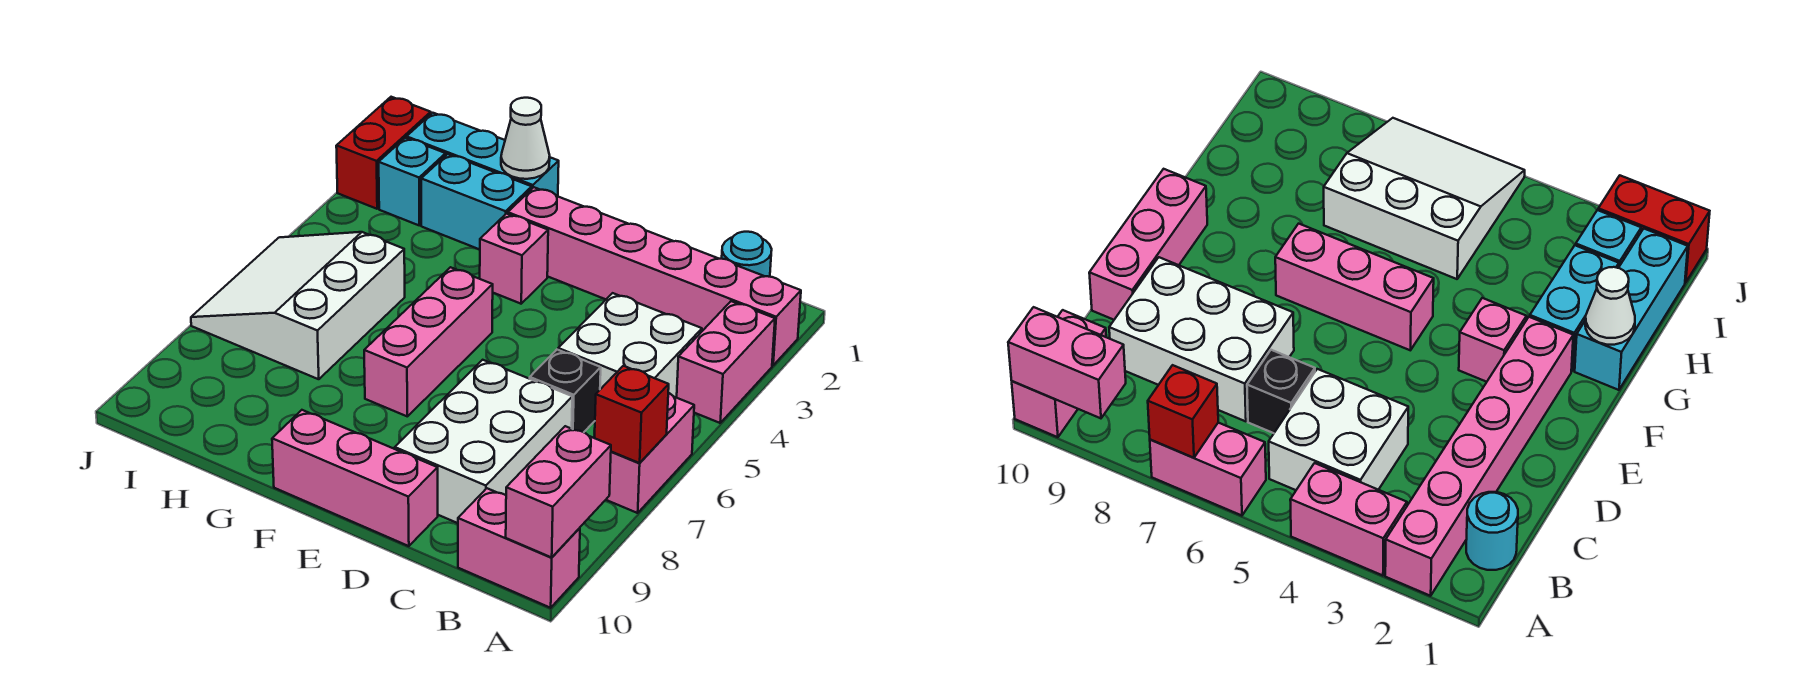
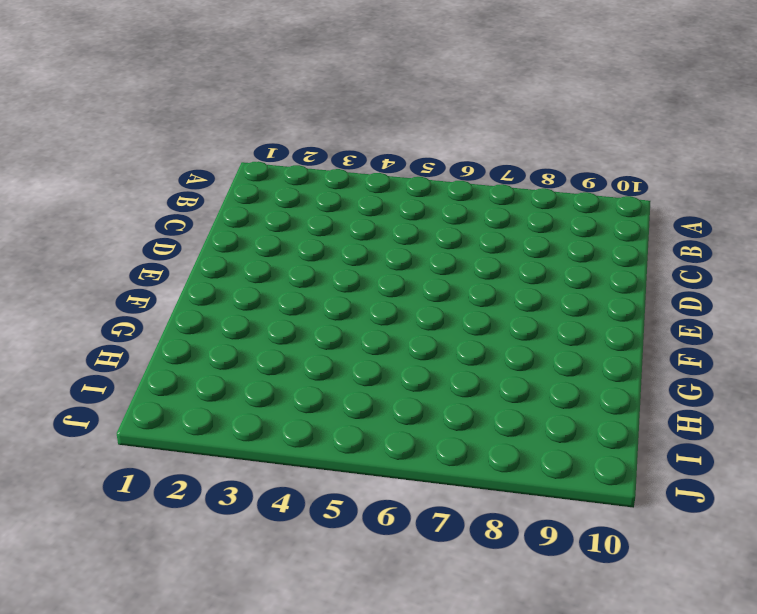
none -> pink brick A2:F2 level 1
none -> pink brick A3:A4 level 1
none -> pink brick A6:A7 level 1

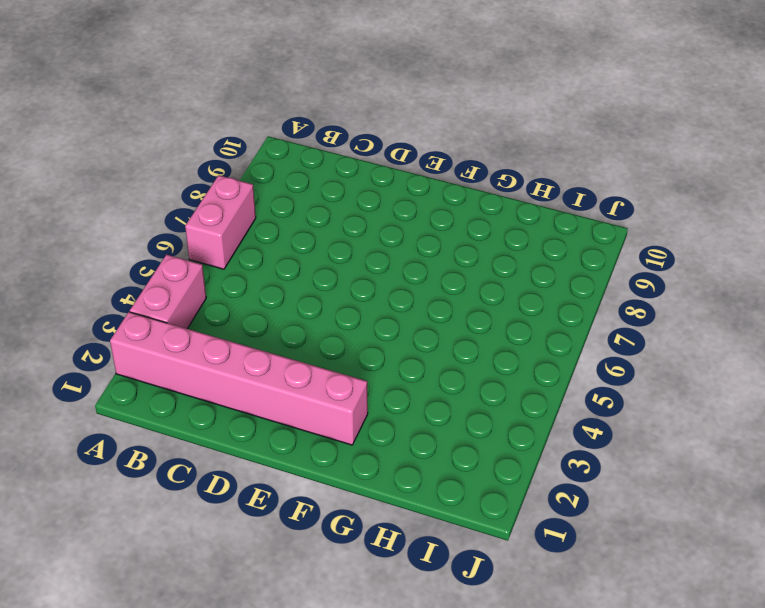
none -> pink brick A10:B10 level 1
none -> cyan round brick B1 level 1
none -> white brick B4:C5 level 1

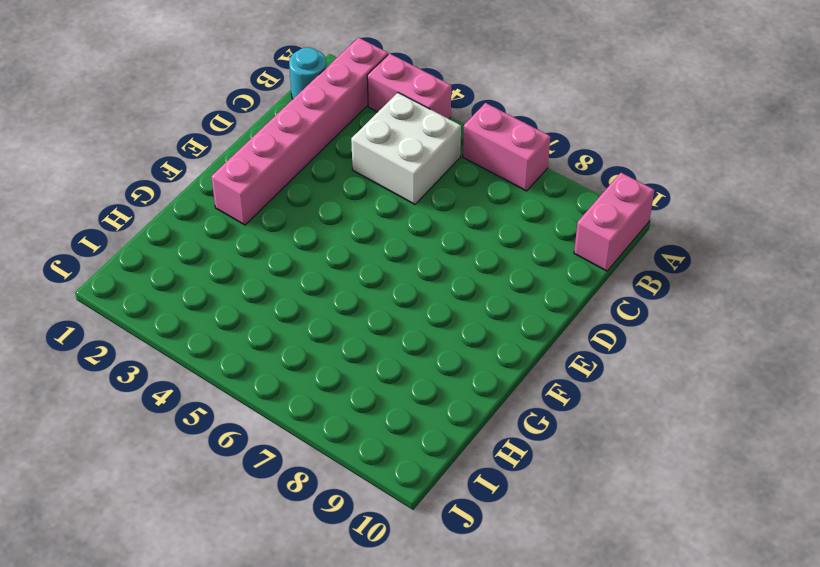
none -> black brick C6 level 1
none -> white brick C7:D9 level 1
none -> pink brick D10:F10 level 1

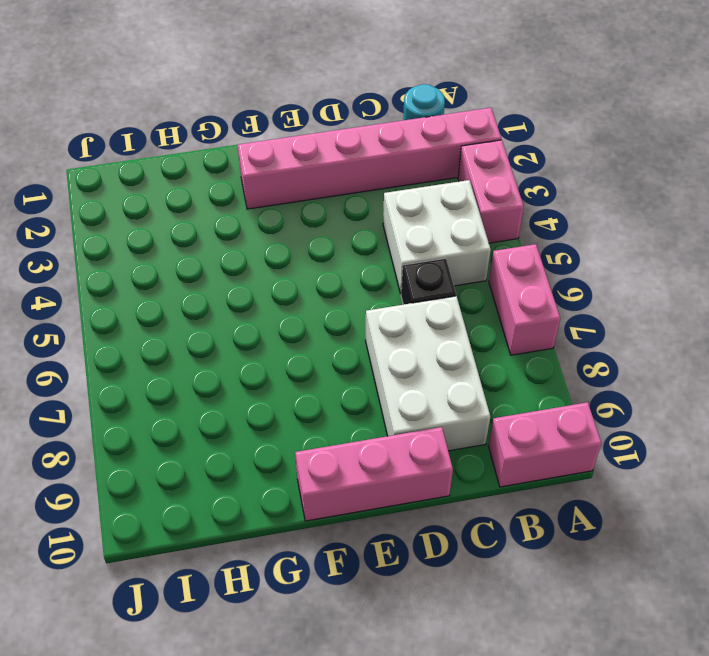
none -> pink brick F3 level 1
none -> pink brick F5:F7 level 1
none -> cyan brick G1:I1 level 1

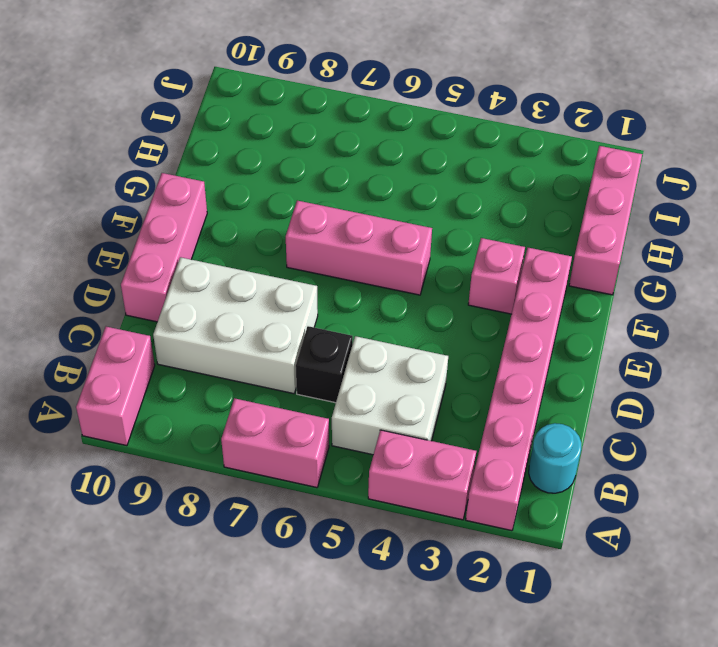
pink brick G1:I1 level 1 -> cyan brick G1:I1 level 1
none -> cyan brick G2:H2 level 1
none -> white slope H5:J7 level 1 top H
none -> cyan brick I2 level 1

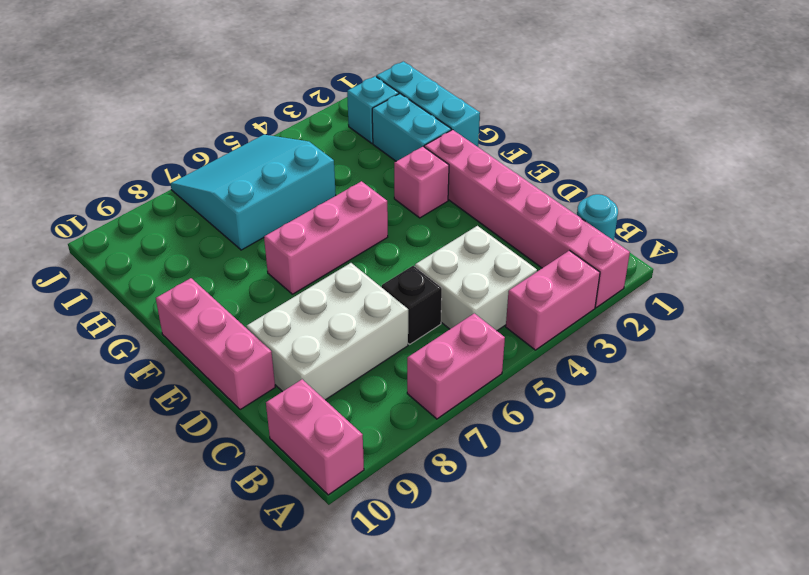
cyan slope H5:J7 level 1 top H -> white slope H5:J7 level 1 top H
none -> red brick J1:J2 level 1
none -> red brick A7 level 2
none -> pink brick A9:A10 level 2

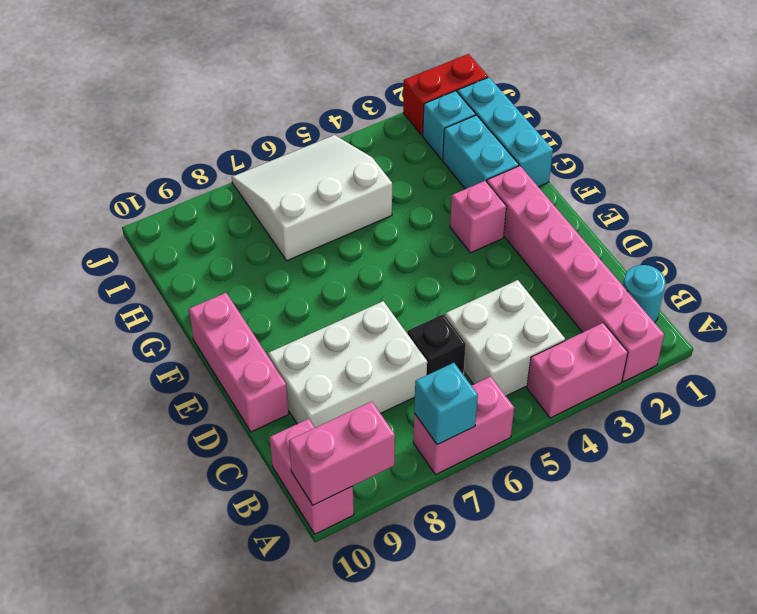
cyan brick A7 level 2 -> red brick A7 level 2
none -> pink brick F5:F7 level 1
none -> white cone G1 level 2

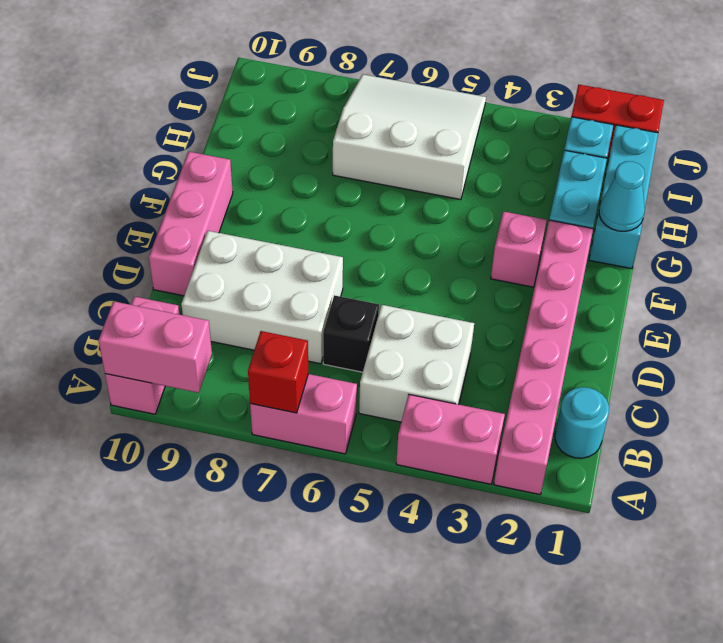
cyan cone G1 level 2 -> white cone G1 level 2
none -> pink brick F5:F7 level 1

